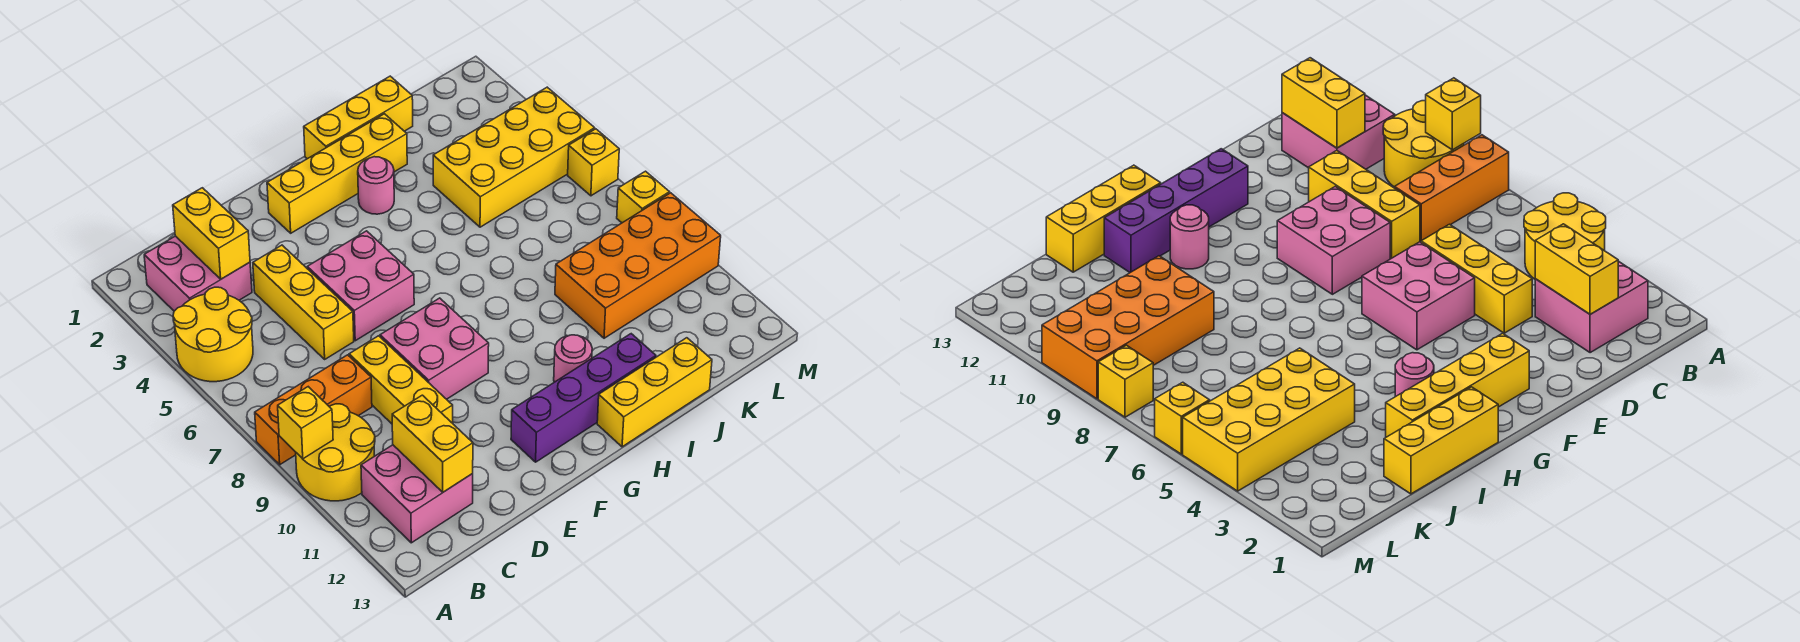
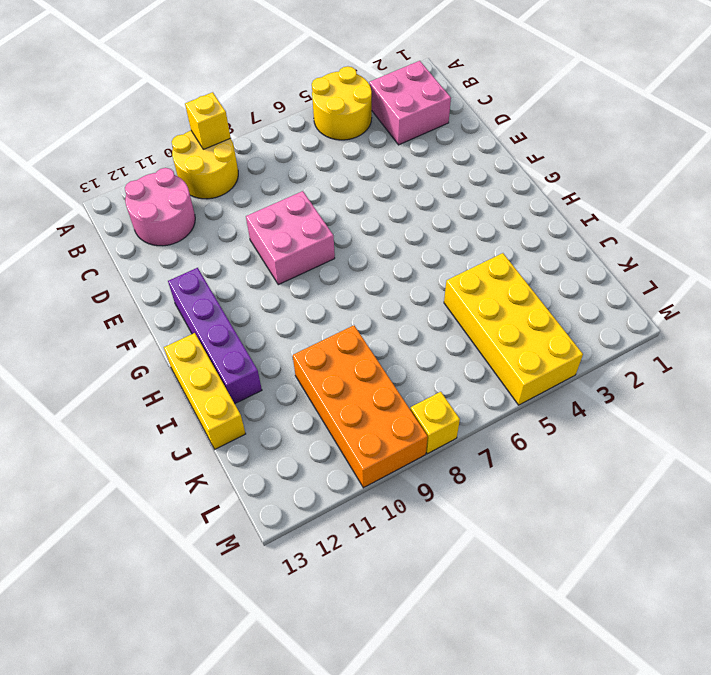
pink round brick B11:C12 level 1 -> pink brick B11:C12 level 1
none -> orange brick A8:C8 level 1
none -> yellow brick D4:D6 level 1
none -> yellow brick D8:D10 level 1

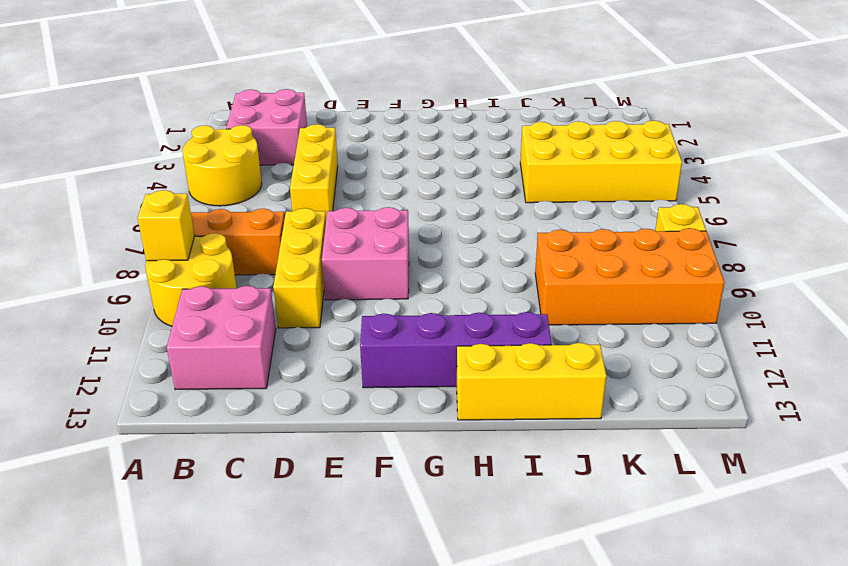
none -> pink brick E5:F6 level 1
none -> yellow brick F2:I2 level 1
none -> yellow brick H1:J1 level 1

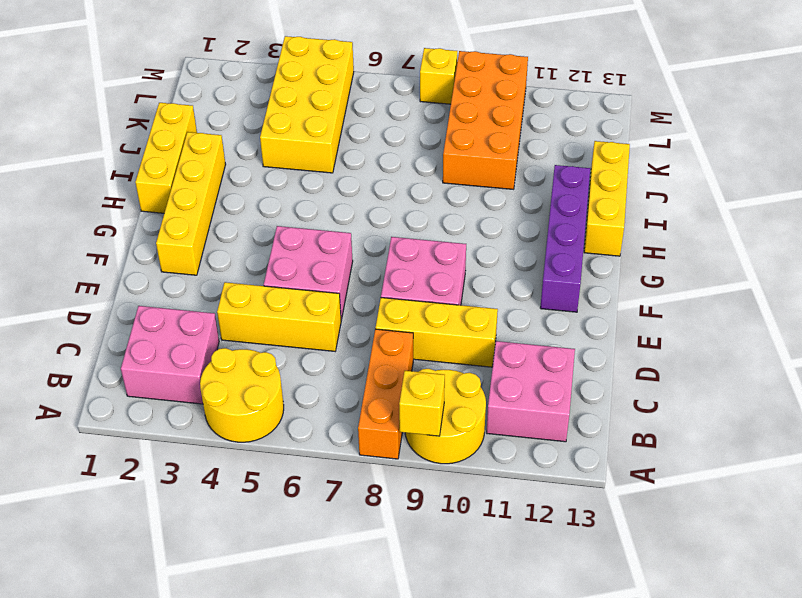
none -> pink round brick H3 level 1
none -> pink round brick H11 level 1
none -> yellow brick M6 level 1

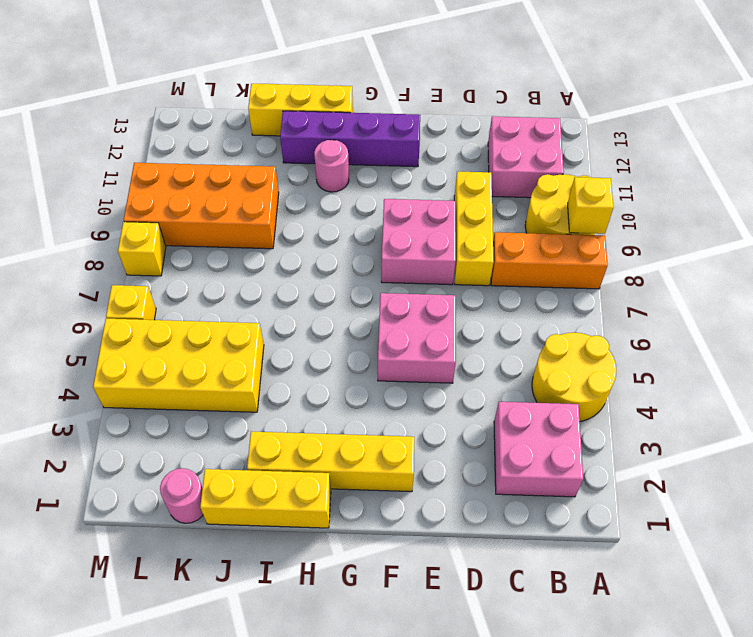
pink round brick K1 level 1 -> pink round brick H3 level 1
none -> yellow brick D4:D6 level 1
none -> yellow brick C2:C3 level 2
none -> yellow brick C11:C12 level 2

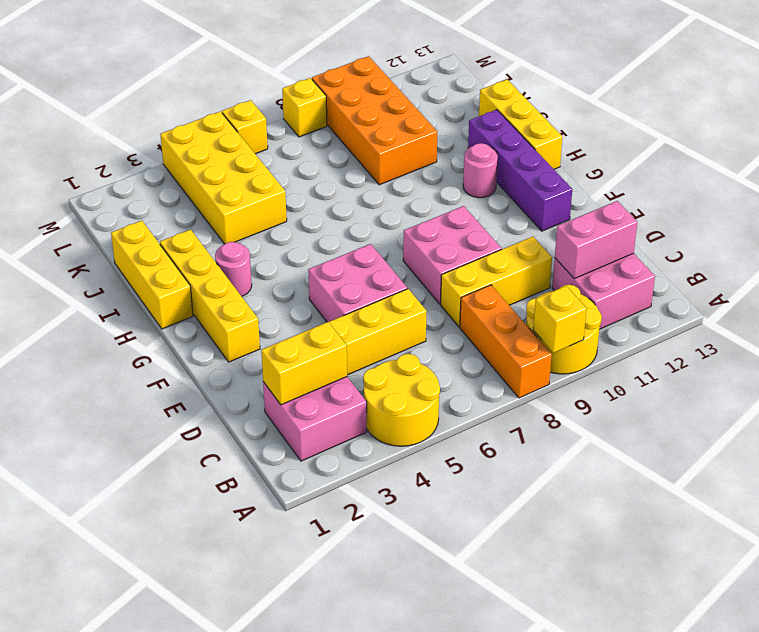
pink brick C11:C12 level 2 -> yellow brick C11:C12 level 2

